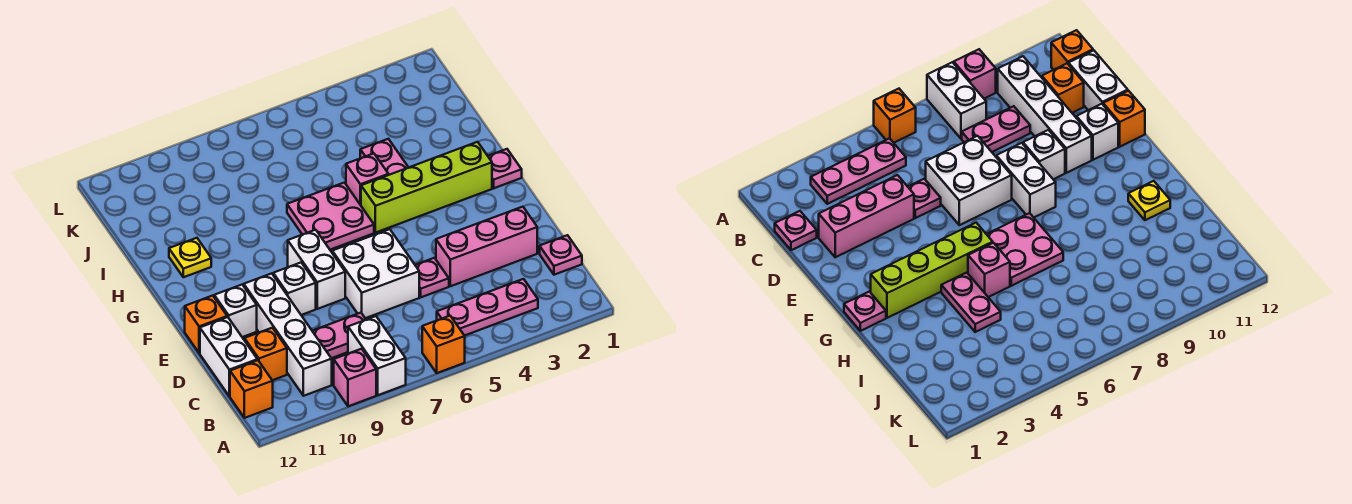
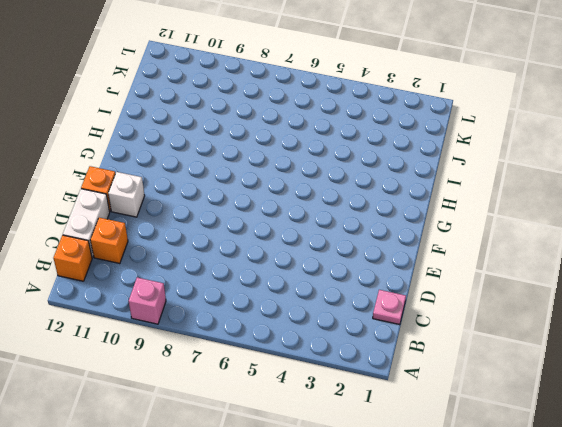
none -> orange brick A6 level 1
none -> white brick A8:B8 level 1
none -> pink plate B3:B5 level 1

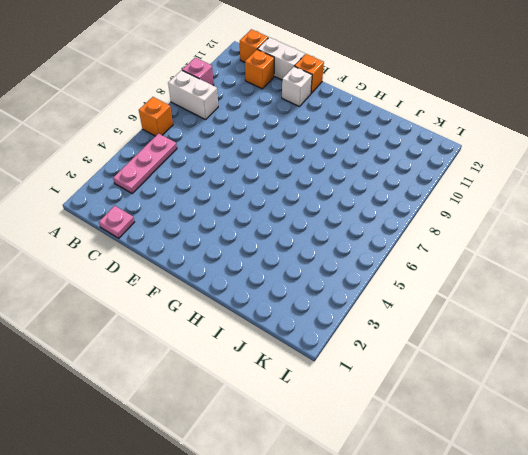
none -> white brick B10:E10 level 1
none -> pink plate C8:C9 level 1
none -> pink brick D2:D4 level 1

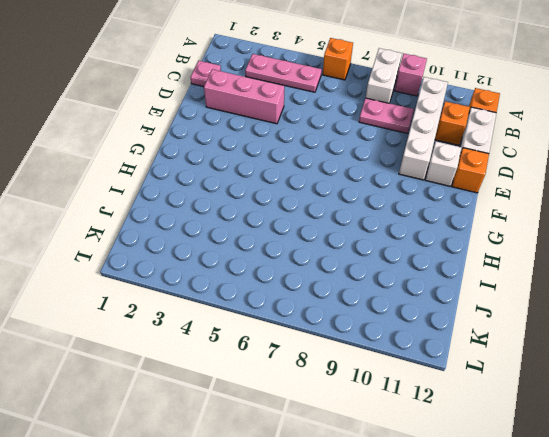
none -> pink plate D5 level 1
none -> white brick D6:E7 level 1
none -> white brick E8:F8 level 1

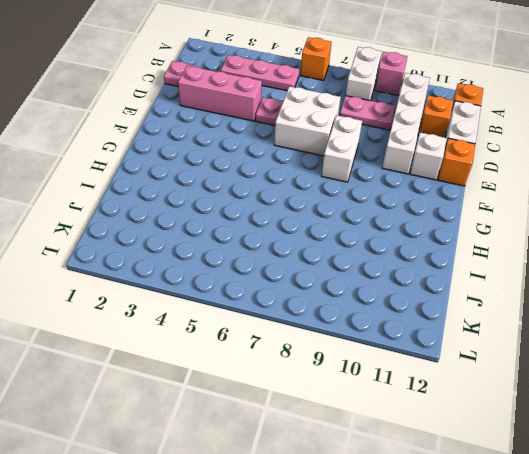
none -> white brick E9 level 1
none -> pink plate G1 level 1
none -> lime brick G2:G5 level 1

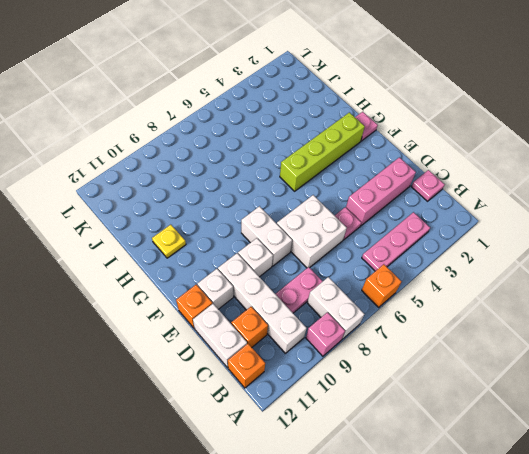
none -> pink plate G6:H7 level 1
none -> pink plate H4:I4 level 1
none -> pink brick H5 level 1

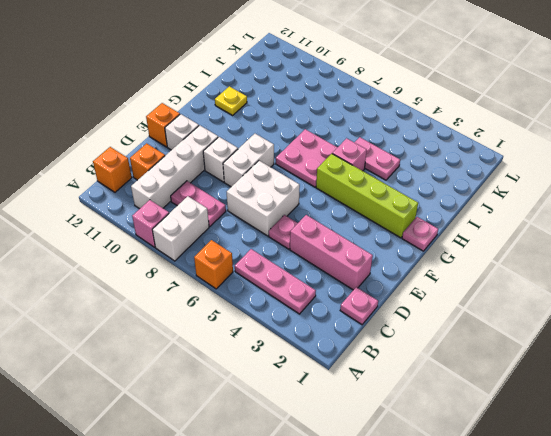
pink plate I4:I5 level 1 -> pink plate H4:I4 level 1
none -> white brick C12:D12 level 1

